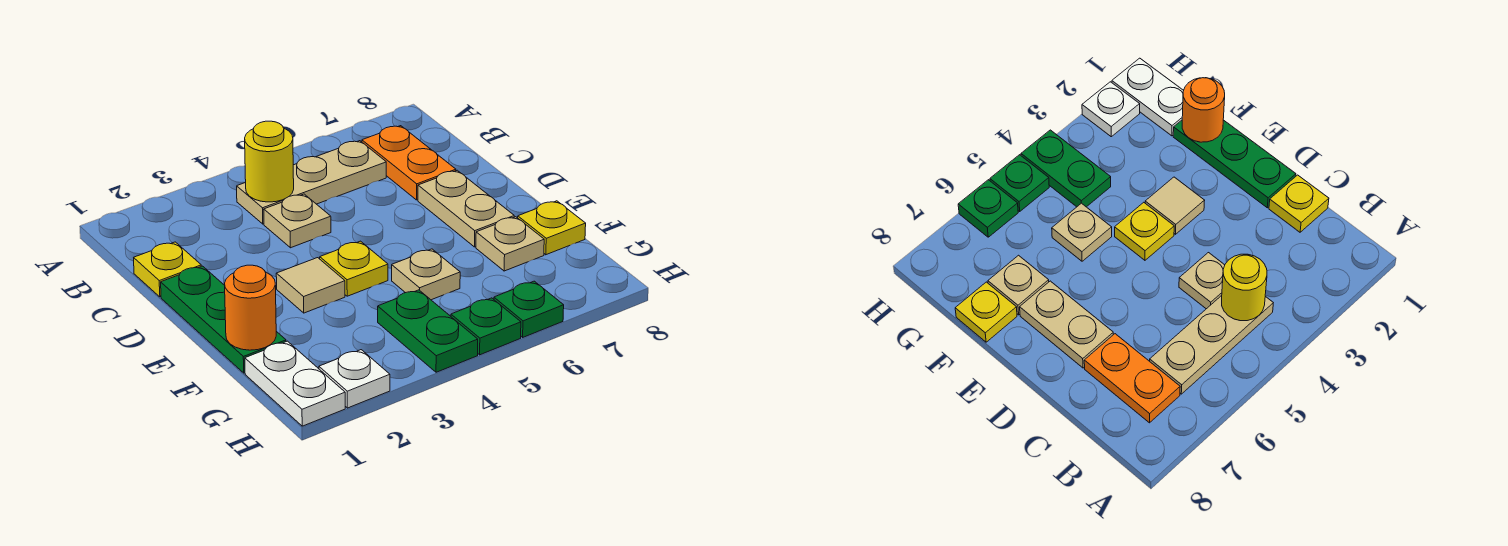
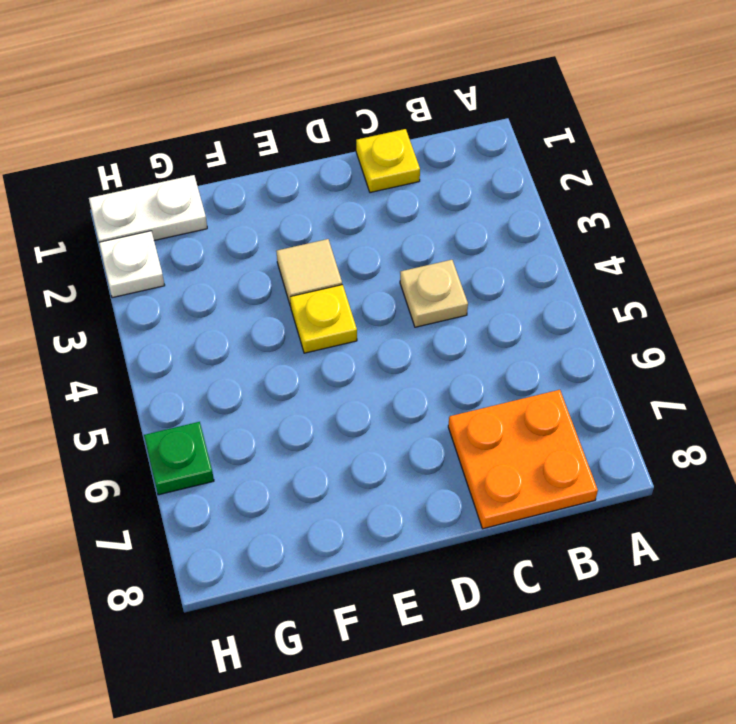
orange plate B7:C8 level 1 -> orange plate B7:C7 level 1
none -> tan plate B4:B6 level 1
none -> green plate D1:F1 level 1
none -> tan plate D7:E7 level 1

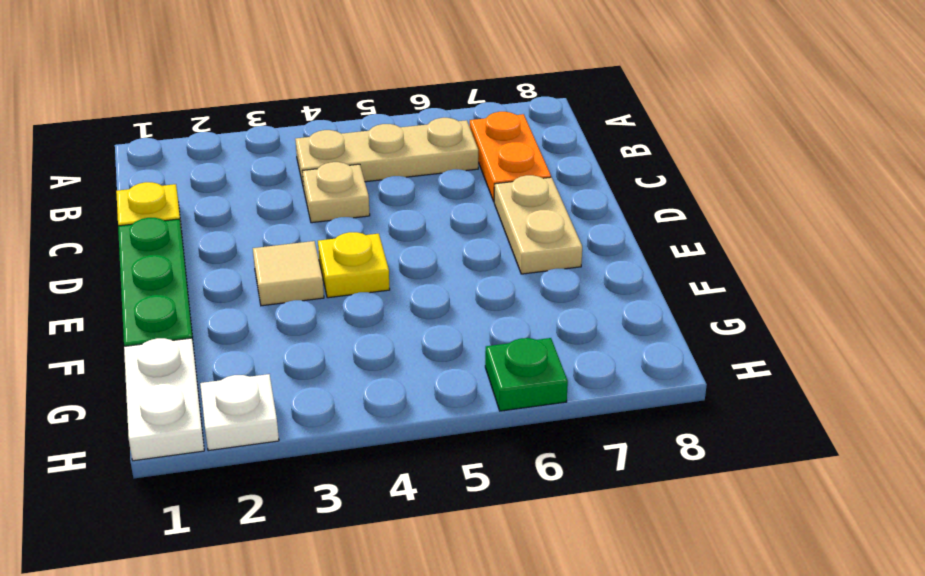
none -> tan plate F5 level 1
none -> tan plate F7 level 1
none -> yellow plate F8 level 1

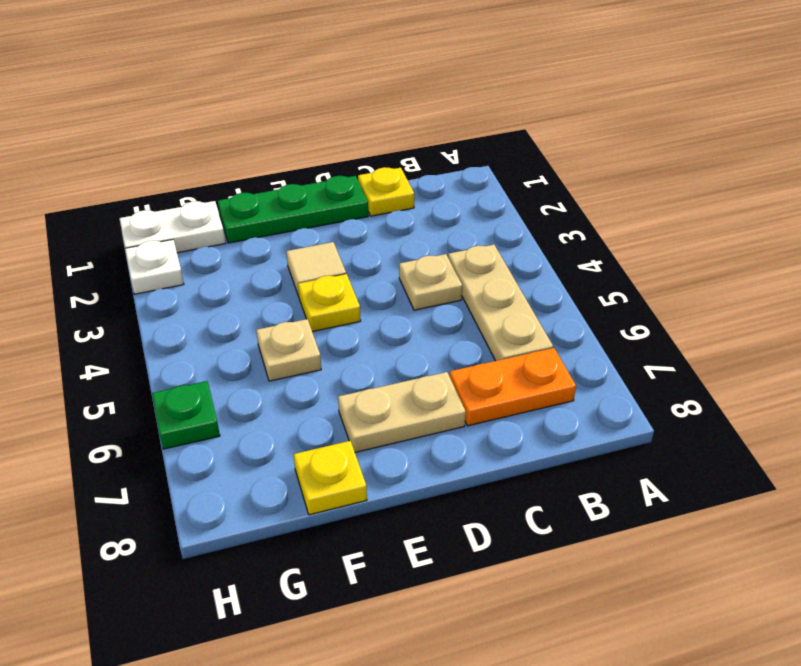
none -> tan plate F7 level 1
none -> green plate G4:H4 level 1
none -> green plate H5 level 1

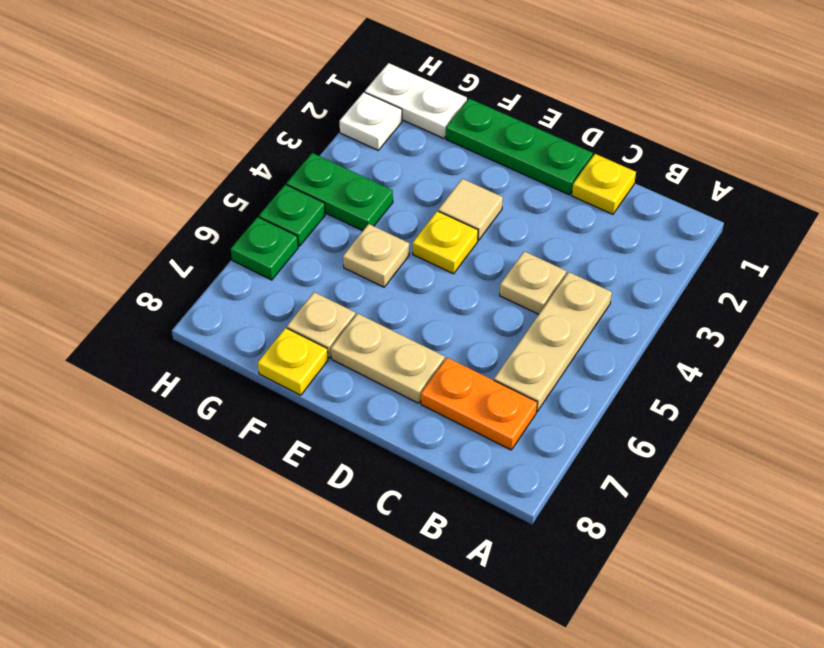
none -> yellow round brick B4 level 2
none -> orange round brick F1 level 2

